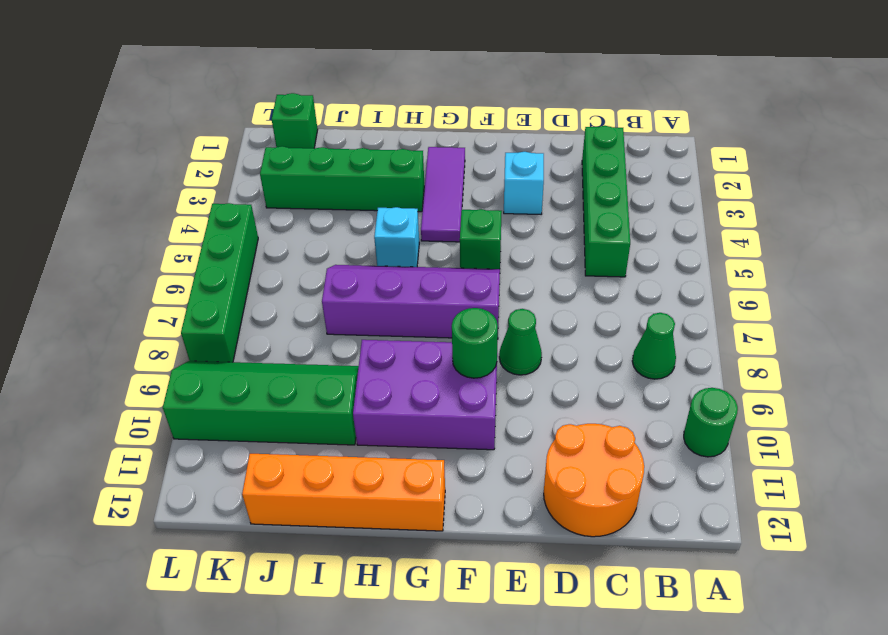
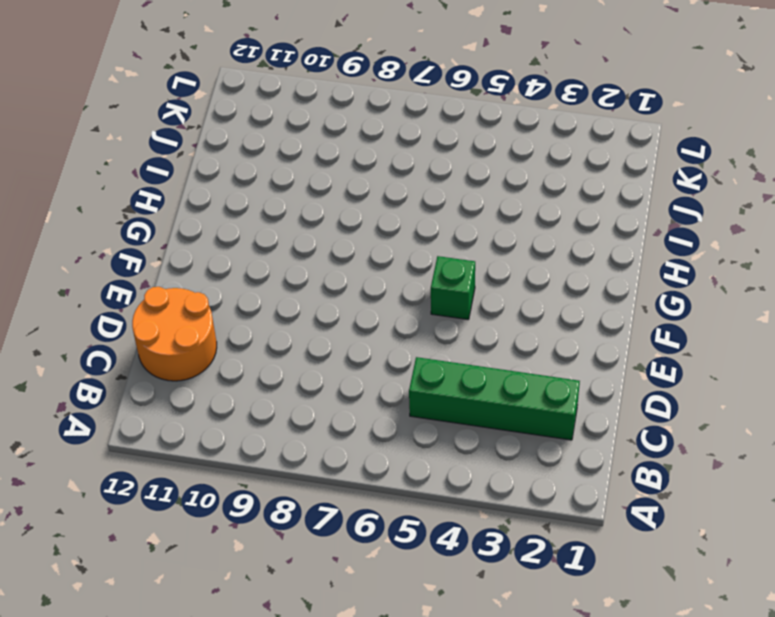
none -> green round brick A10 level 1
none -> green cone B8 level 1
none -> cyan brick E3 level 1

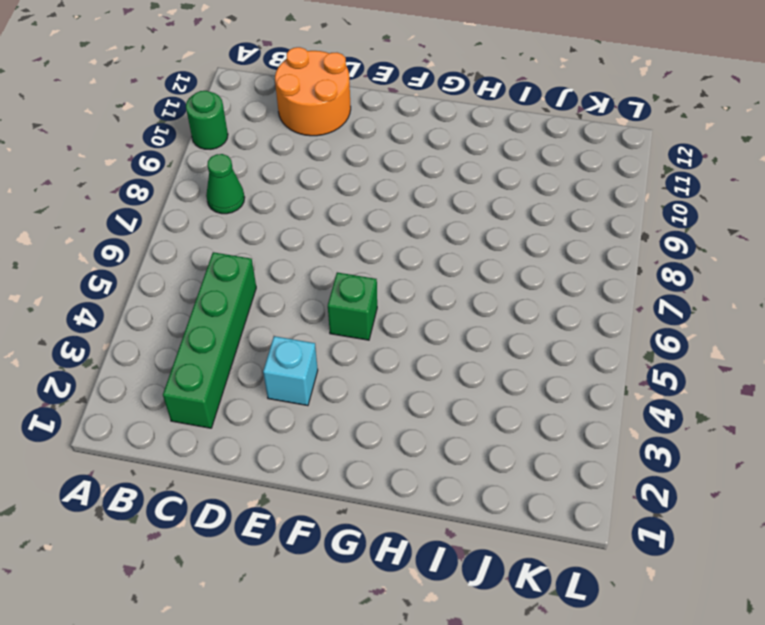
none -> green cone E8 level 1
none -> purple slope F6:I7 level 1 top 7
none -> purple brick F9:H10 level 1

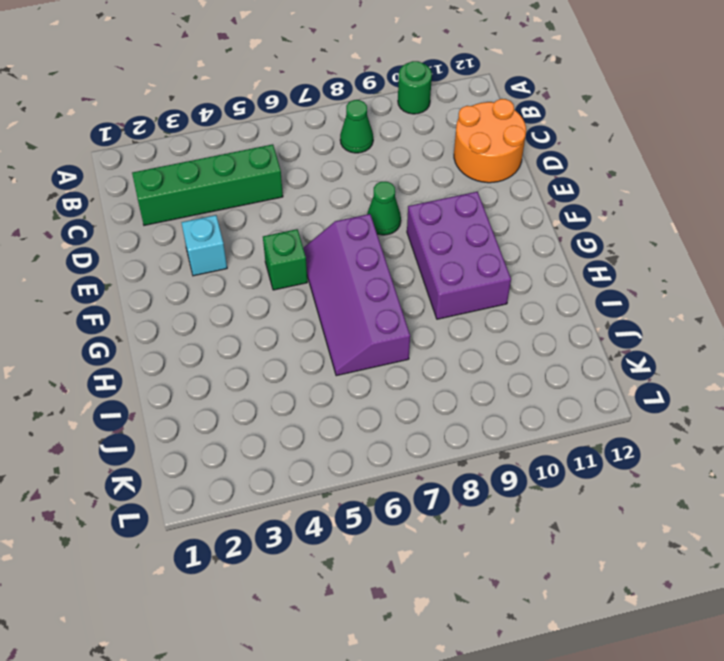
none -> purple tile G2:G4 level 1
none -> orange brick G12:J12 level 1
none -> green brick H3:K3 level 1

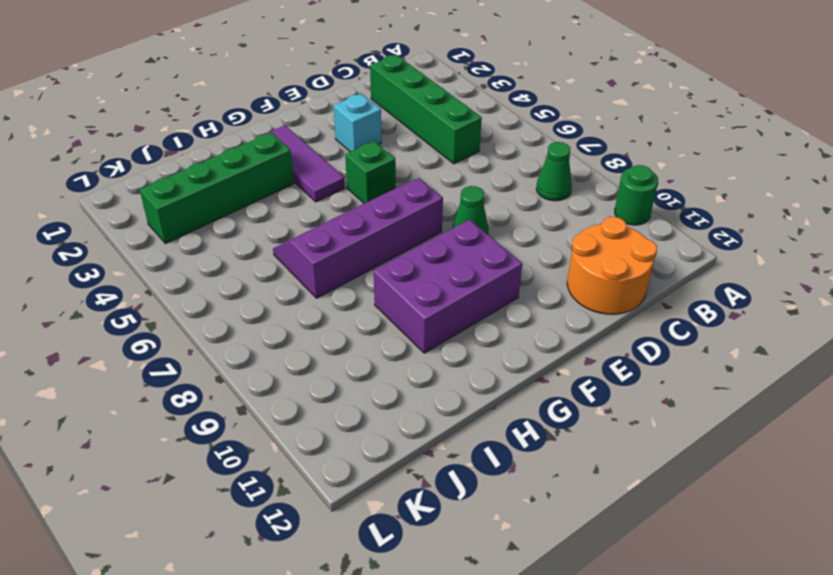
none -> orange brick G12:J12 level 1
none -> cyan brick H5 level 1
none -> green slope I9:L10 level 1 top 10

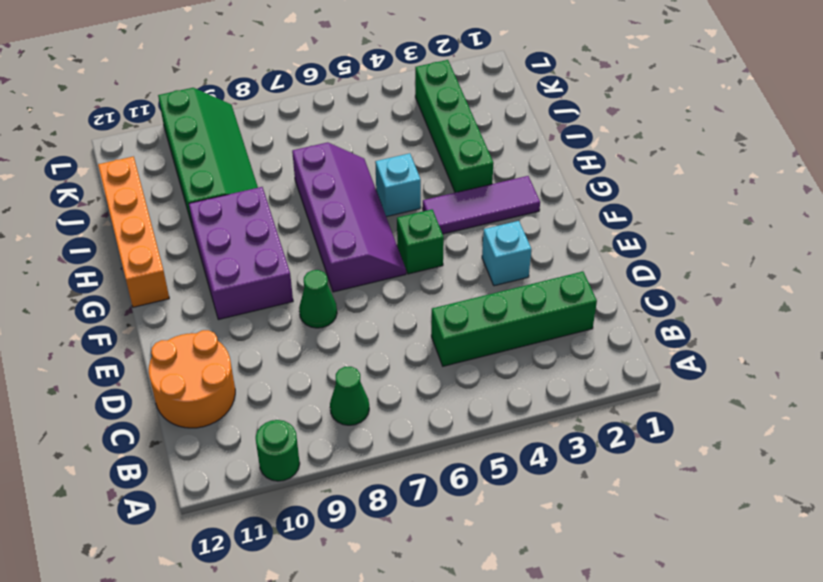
none -> green brick K1 level 1
none -> green brick L5:L8 level 1
none -> green round brick F9 level 2

